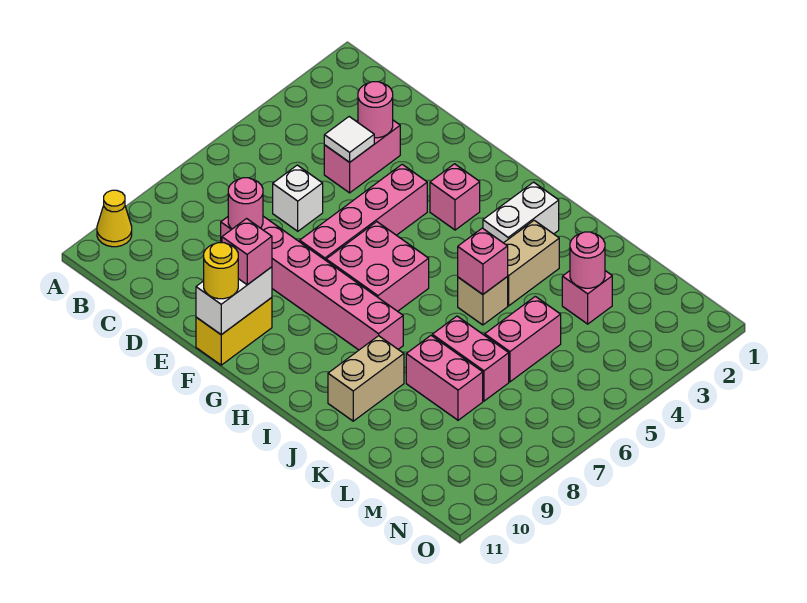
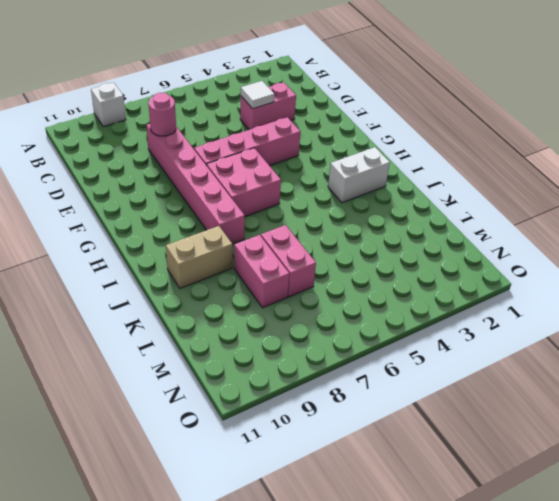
white brick A9 level 1 -> white brick D6 level 1
none -> yellow cone A10 level 1
none -> yellow brick F10:F11 level 1
none -> pink brick G3 level 1

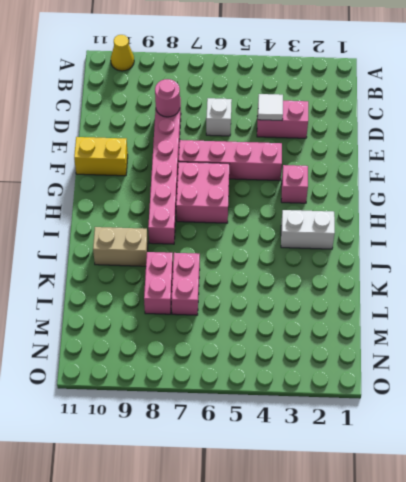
none -> tan brick J3:J4 level 1
none -> tan brick J5 level 1
none -> pink brick L3 level 1

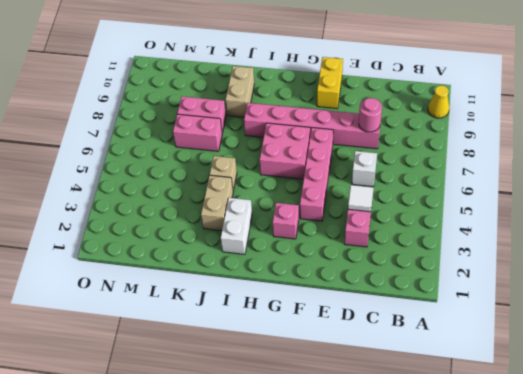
none -> pink brick L3 level 1
none -> pink brick L5:L6 level 1
none -> pink round brick D3 level 2

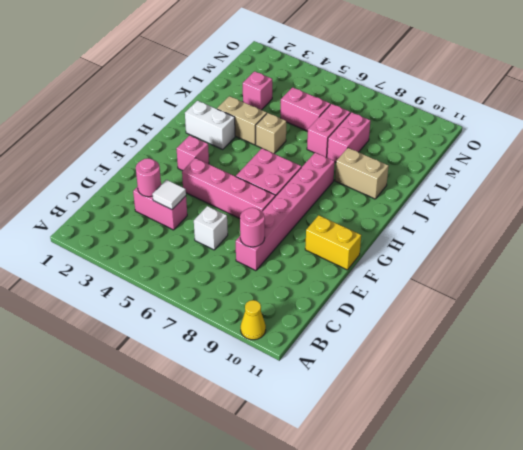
none -> white brick F10:F11 level 2
none -> pink brick J5 level 2
none -> pink round brick L3 level 2

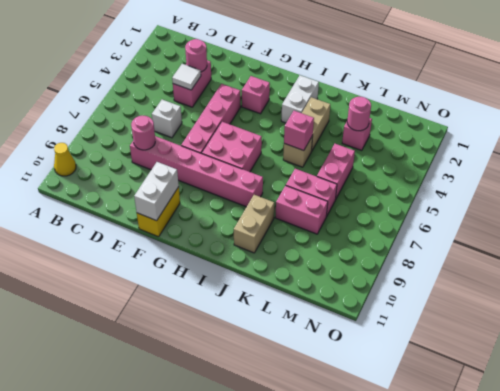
none -> pink brick F10 level 3
none -> yellow round brick F11 level 3

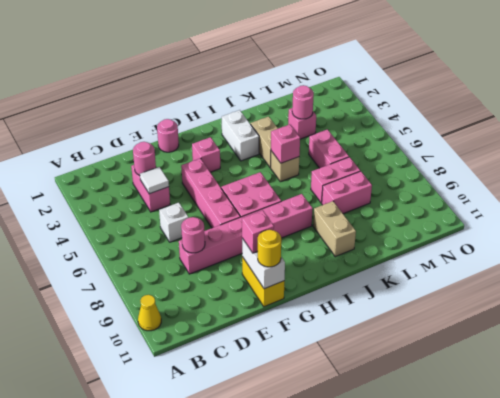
pink round brick F1 level 1 -> none

